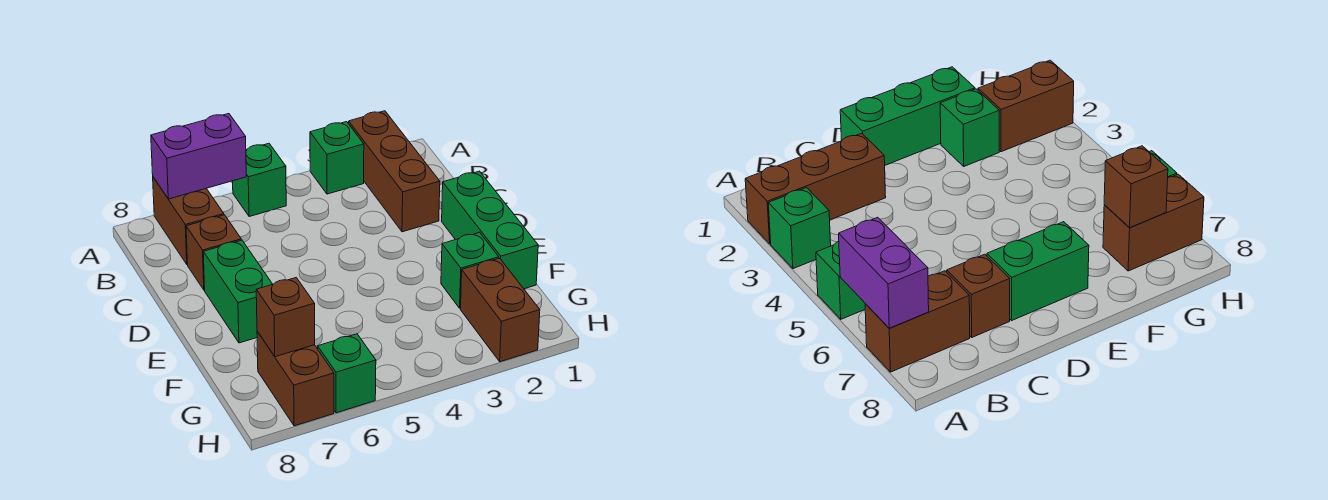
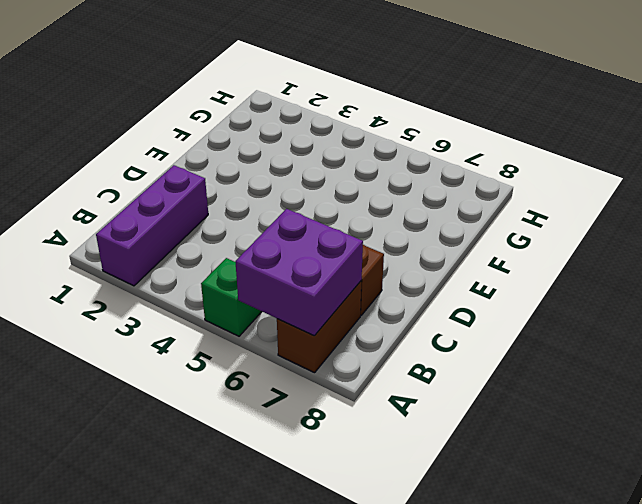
purple brick A2:C2 level 1 -> brown brick A2:C2 level 1
purple brick A6:B7 level 2 -> purple brick A6:A7 level 2
none -> green brick A3 level 1
none -> green brick D1:F1 level 1
none -> green brick D7:E7 level 1

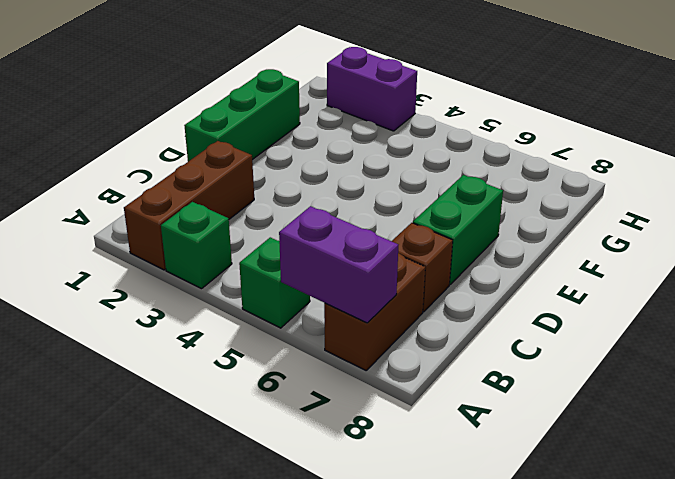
purple brick H2:H3 level 1 -> brown brick G2:H2 level 1
none -> green brick F2 level 1
none -> brown brick G7:H7 level 1
none -> green brick H6 level 1

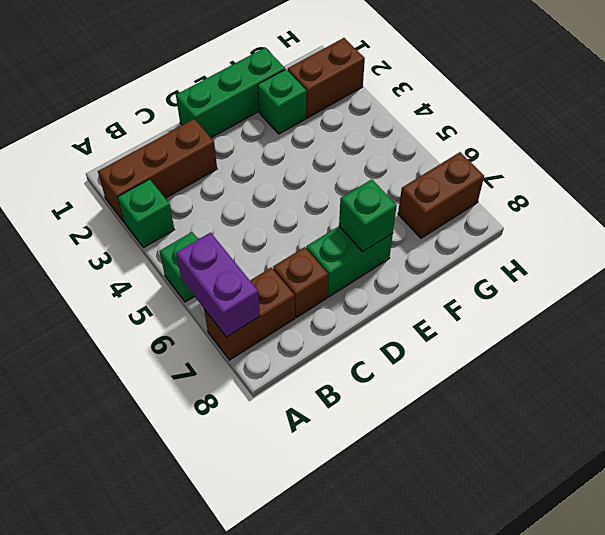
green brick E7 level 2 -> green brick H6 level 1
none -> brown brick G7 level 2

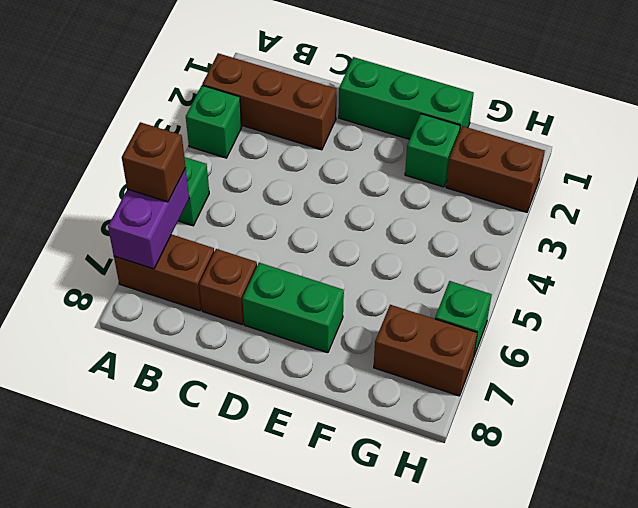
brown brick A6 level 3 -> brown brick G7 level 2

